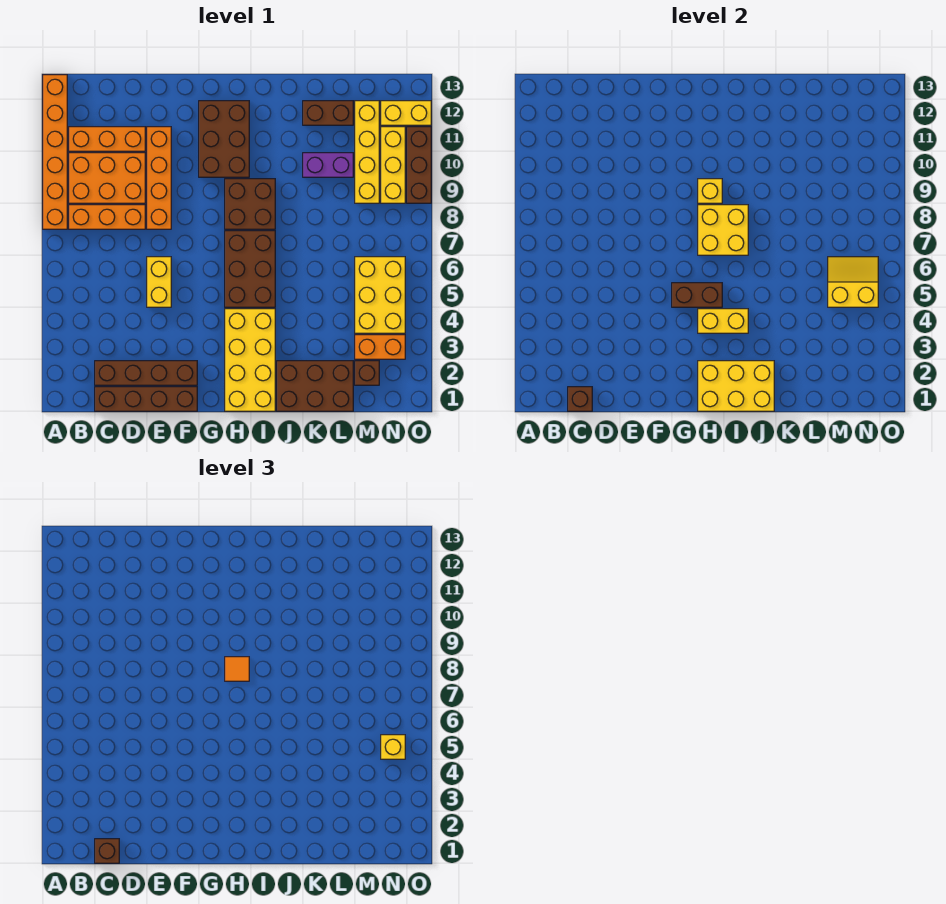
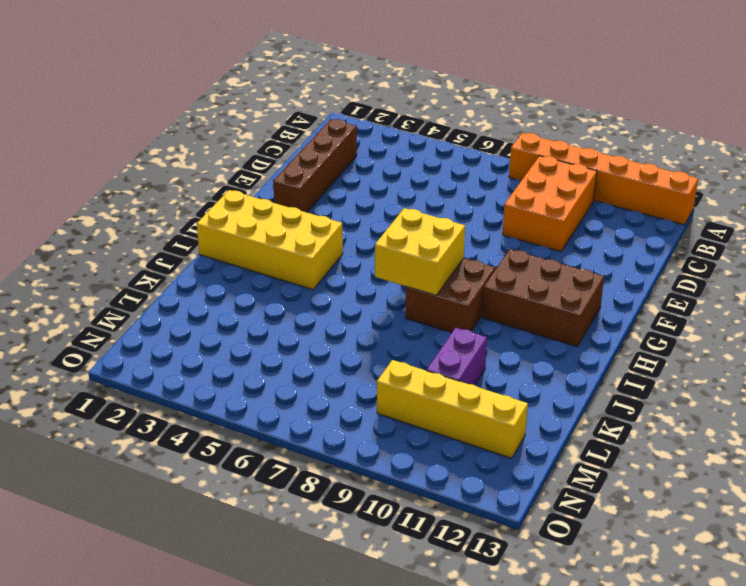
none -> orange brick B8:D8 level 1
none -> orange brick B11:D11 level 1
none -> brown brick C1:F1 level 1
none -> yellow brick E5:E6 level 1

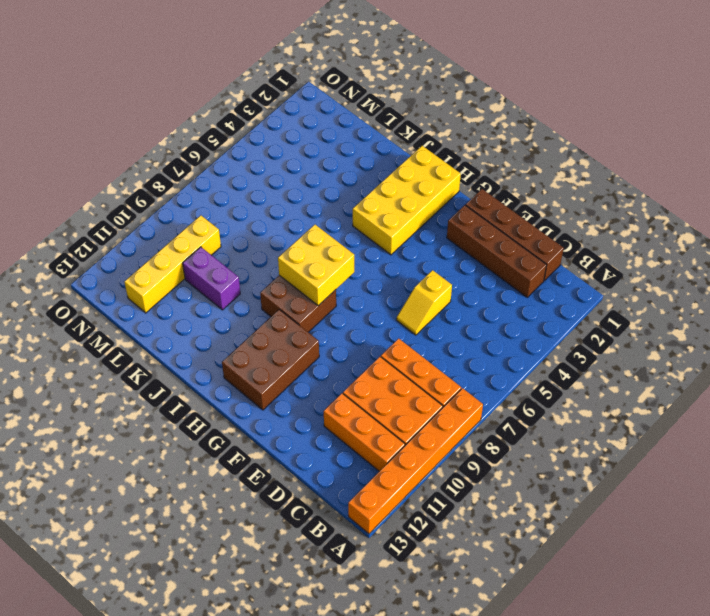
yellow slope E5:E6 level 1 top 5 -> yellow brick E5:E6 level 1
none -> orange brick E8:E11 level 1
none -> brown brick H5:I7 level 1
none -> brown brick J1:L2 level 1
none -> brown brick K12:L12 level 1

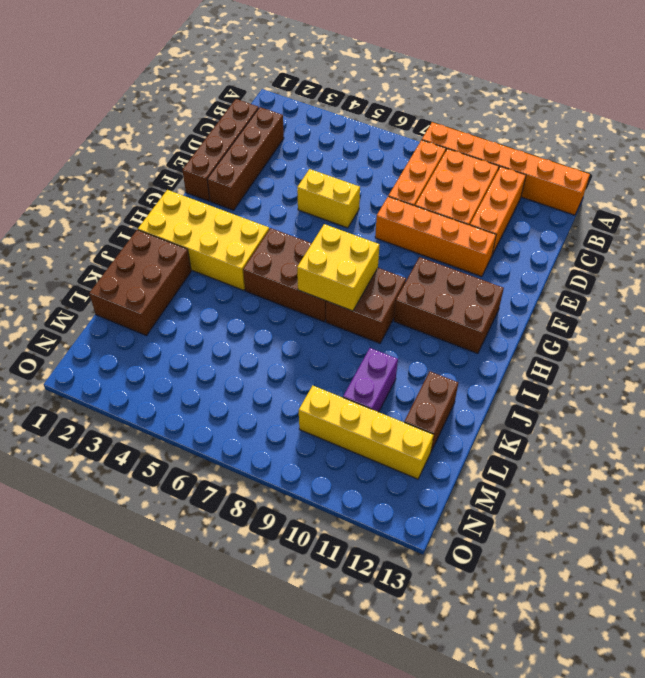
none -> brown brick M2 level 1
none -> orange brick M3:N3 level 1
none -> yellow brick M4:N6 level 1
none -> yellow brick N9:N11 level 1

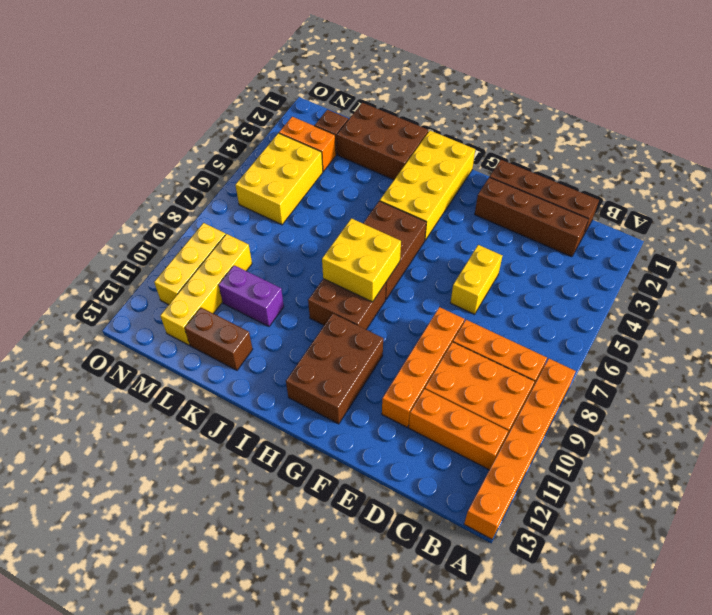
none -> yellow brick N12:O12 level 1
none -> brown brick O9:O11 level 1
none -> brown brick C1 level 2
none -> brown brick G5:H5 level 2

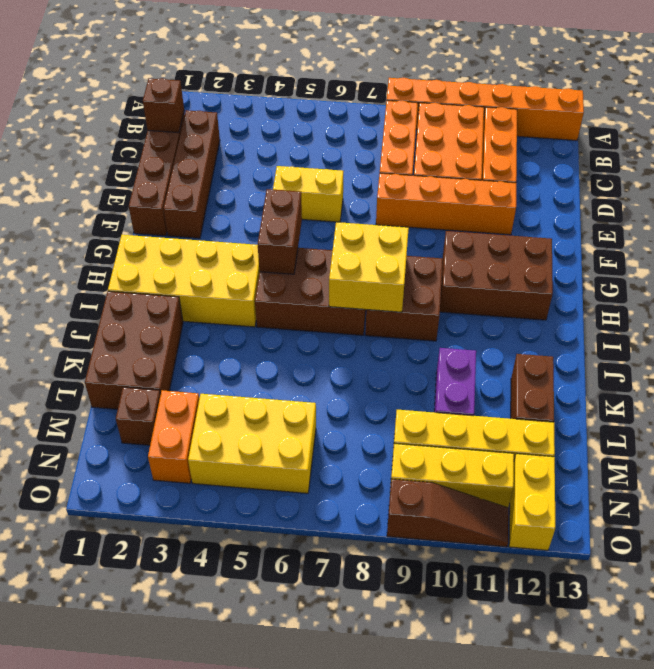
brown slope O9:O11 level 1 top 9 -> brown brick O9:O11 level 1
none -> yellow brick H1:J2 level 2
none -> yellow brick H4:I4 level 2
none -> yellow brick H9 level 2
none -> yellow slope M5:N6 level 2 top 5

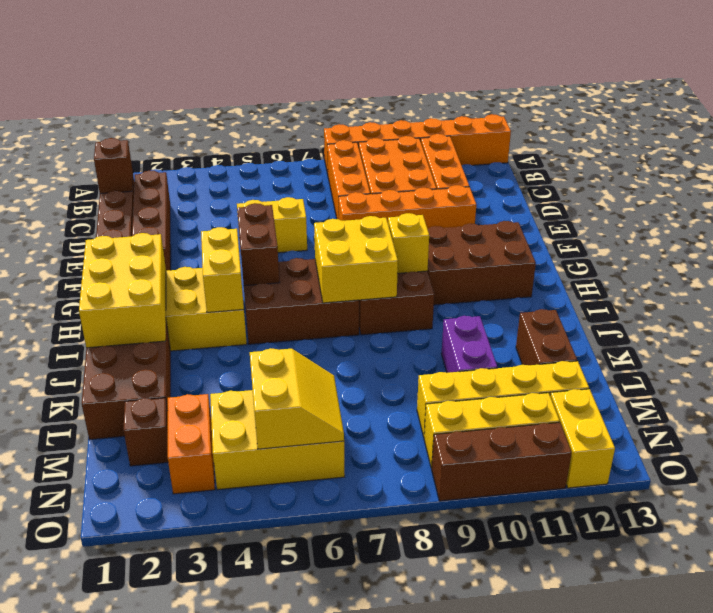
none -> brown brick C1 level 3
none -> orange tile H8 level 3
none -> yellow brick N5 level 3

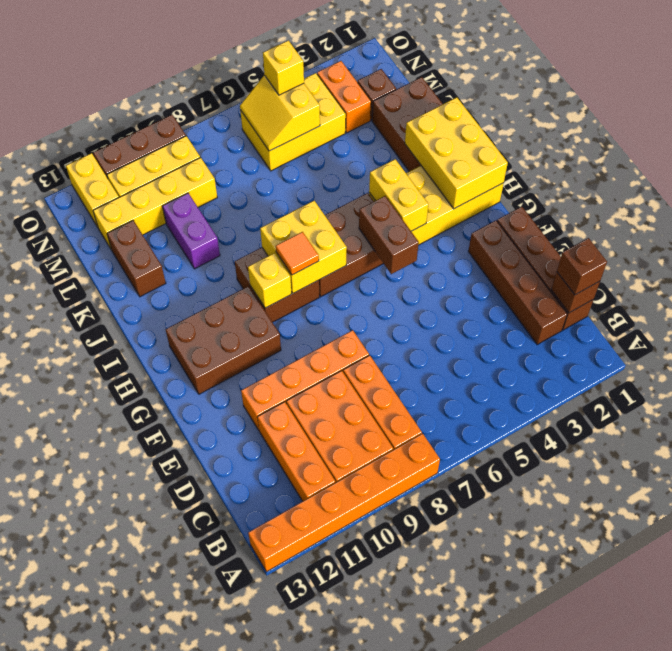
none -> yellow brick E5:E6 level 1

